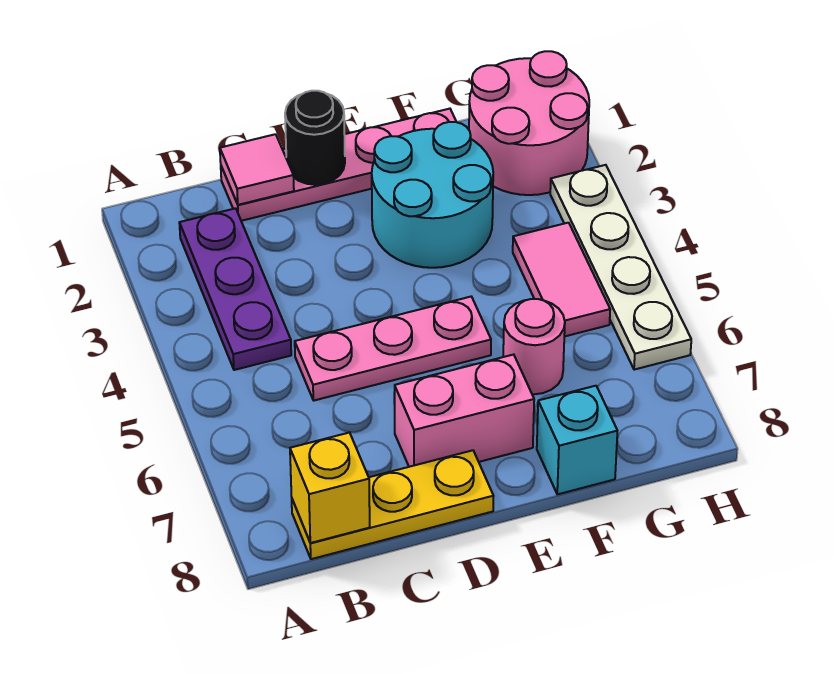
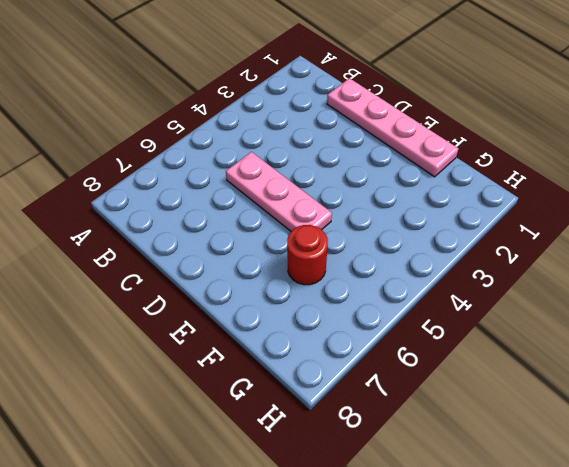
red round brick F6 level 1 -> pink round brick F6 level 1
none -> purple plate B2:B4 level 1
none -> yellow plate B8:D8 level 1
none -> pink brick D7:E7 level 1

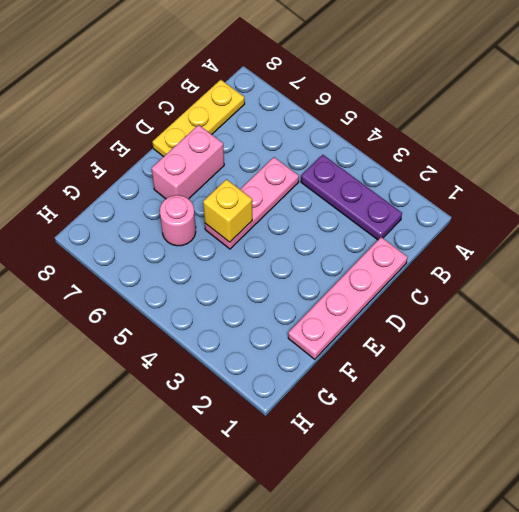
yellow brick E5 level 2 -> yellow brick B8 level 2
none -> cyan round brick E2:F3 level 1
none -> cyan brick F8 level 1
none -> pink round brick G1:H2 level 1

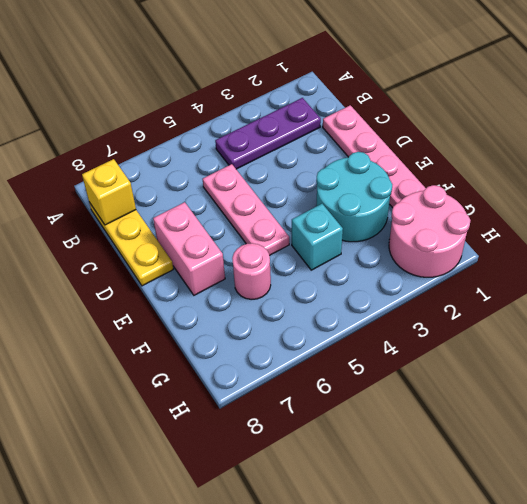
cyan brick F4 level 1 -> cyan brick F8 level 1
none -> pink tile G4:G5 level 1
none -> white plate H3:H6 level 1
none -> pink tile C1 level 2

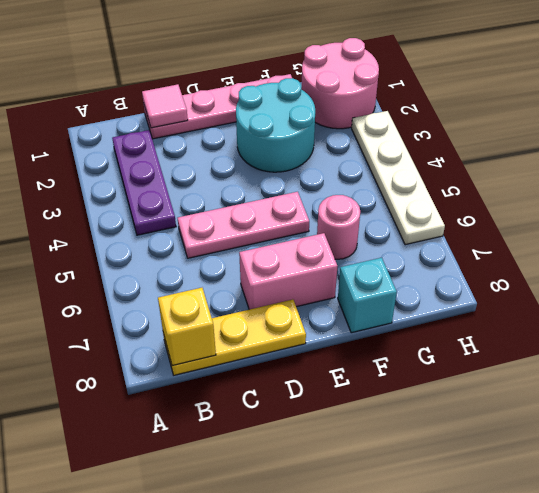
none -> pink tile G4:G5 level 1
none -> black round brick D1 level 2

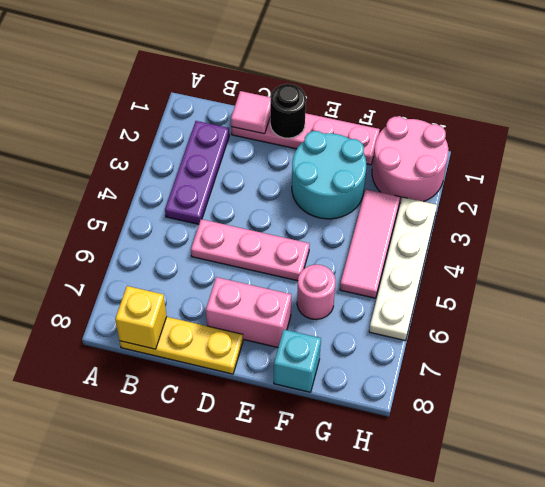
pink tile G3:G5 level 1 -> pink tile G4:G5 level 1

